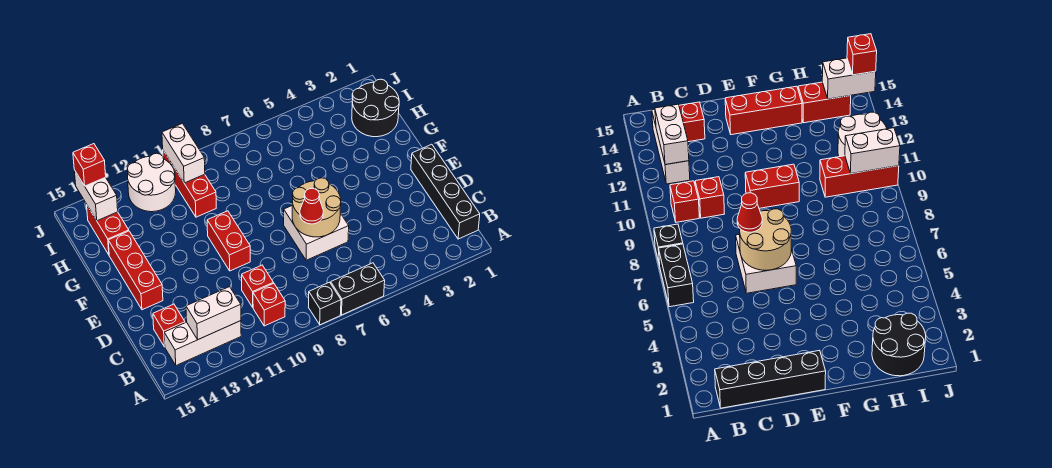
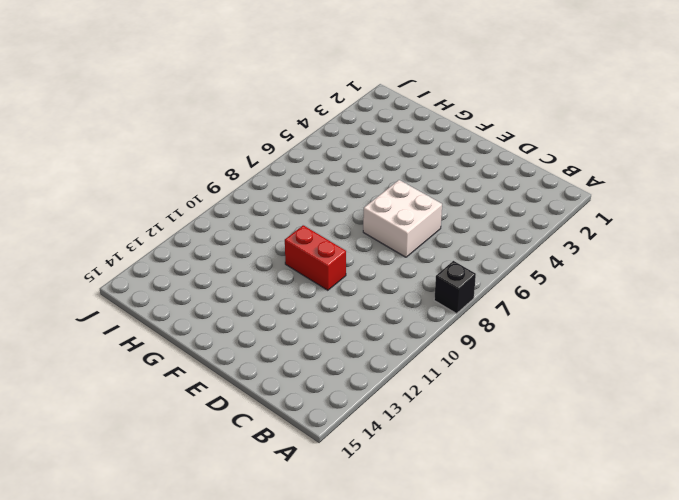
none -> black brick A6:A7 level 1
none -> black brick B1:E1 level 1
none -> red brick B10 level 1

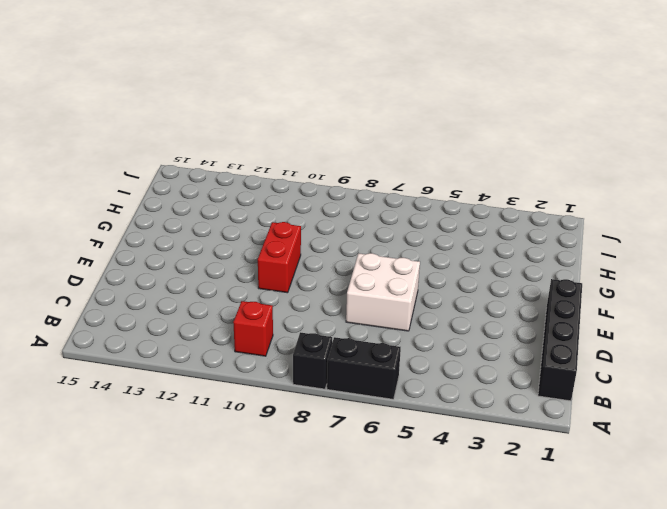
none -> white brick B12:B14 level 1
none -> red brick C10 level 1
none -> red brick C14 level 1

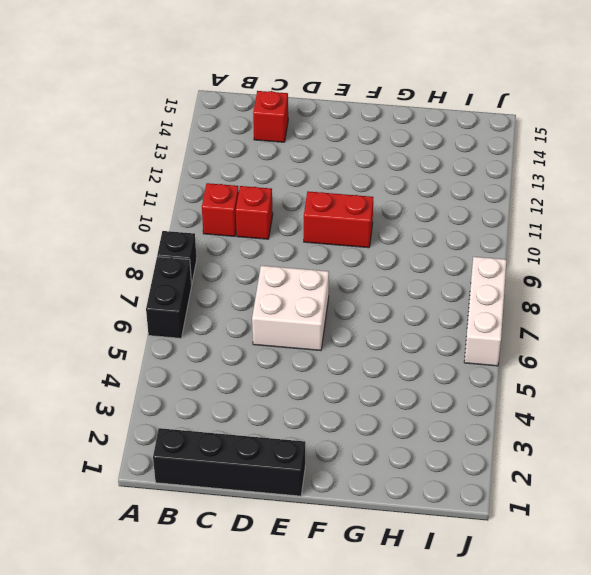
white brick J6:J8 level 1 -> white brick B12:B14 level 1
none -> red brick E14:G14 level 1
none -> black round brick H1:I2 level 1
none -> red brick H10:J10 level 1

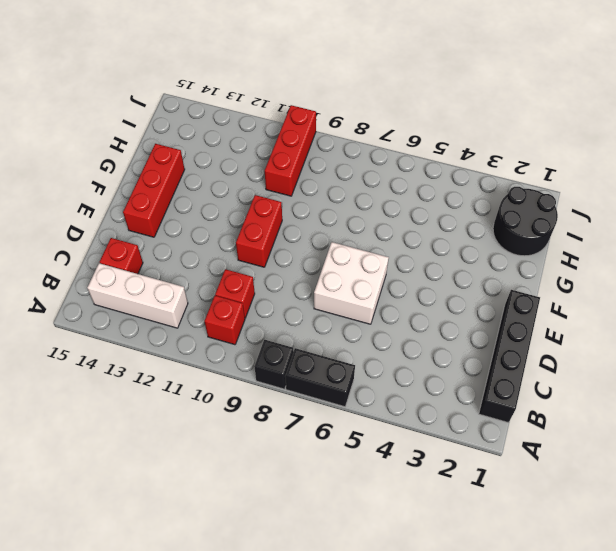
none -> red brick H14:I14 level 1
none -> white round brick I11:J12 level 1
none -> white brick B12:B13 level 2

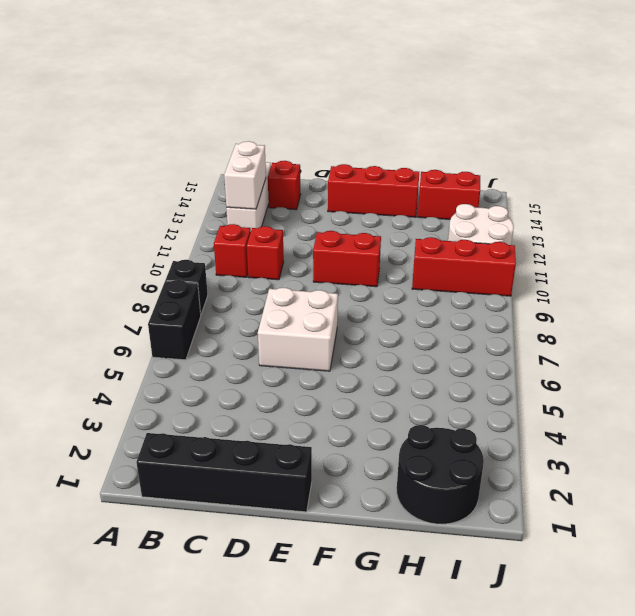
none -> tan round brick D6:E7 level 2
none -> white brick I10:J10 level 2
none -> white brick I14:J14 level 2

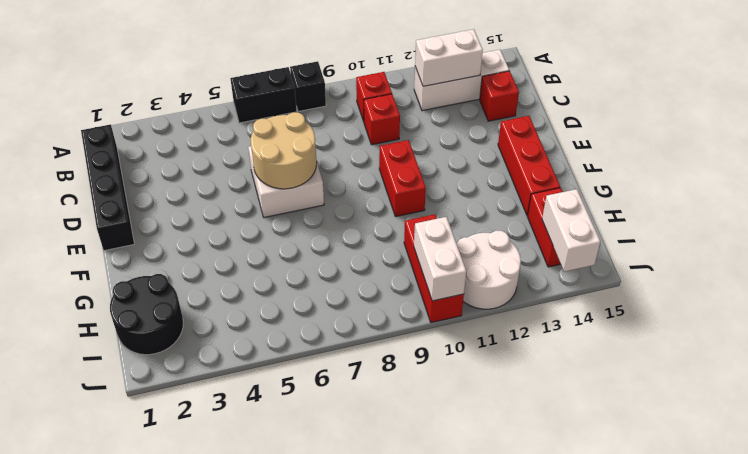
none -> red cone D7 level 3
none -> red brick J14 level 3

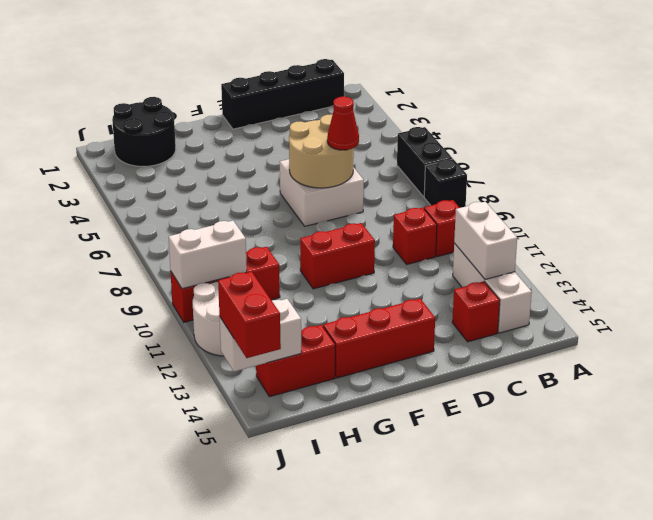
red brick J14:J15 level 3 -> red brick J14 level 3

